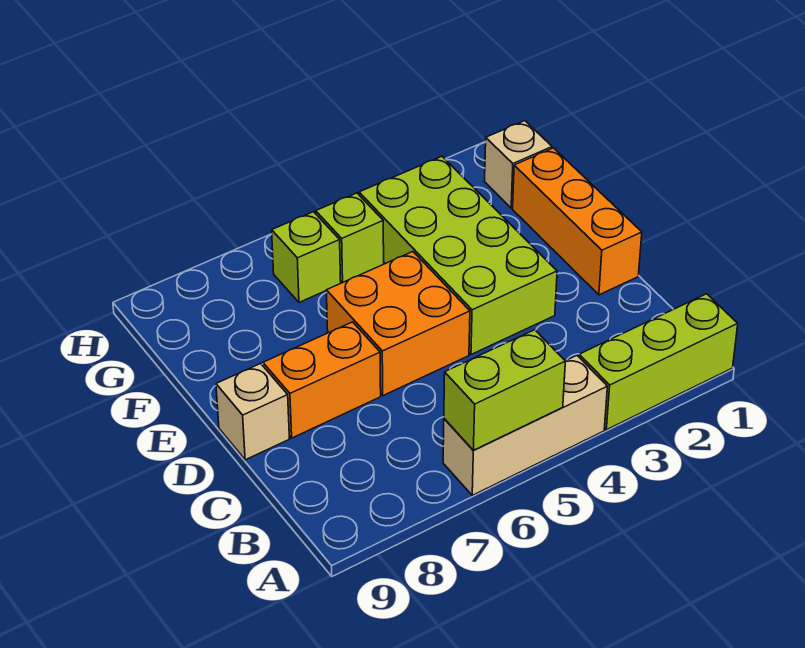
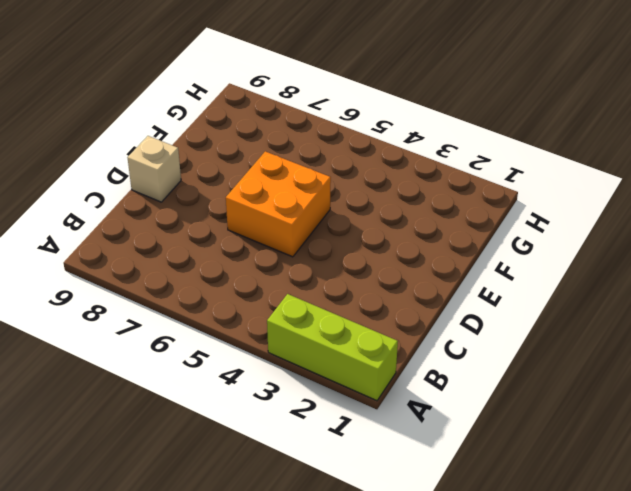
none -> tan brick A4:A6 level 1
none -> orange brick D1:F1 level 1

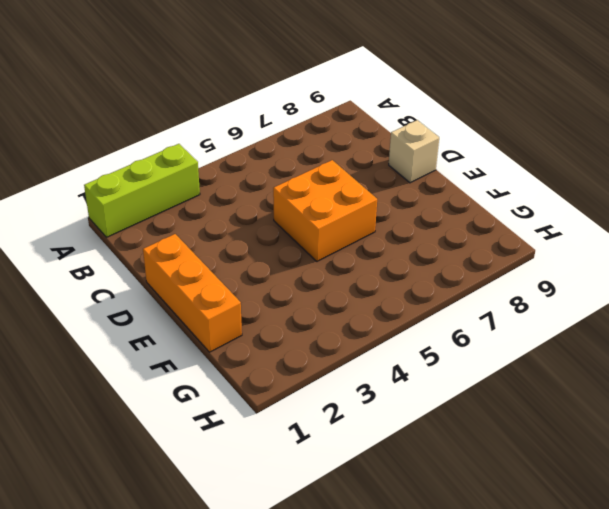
none -> tan brick A4:A6 level 1
none -> lime brick D3:G4 level 1

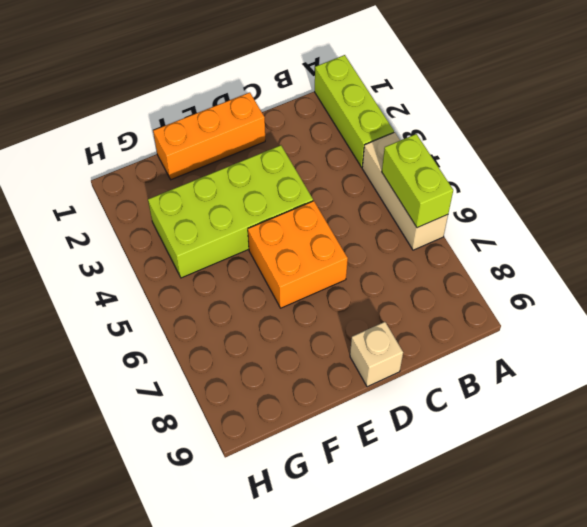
none -> orange brick D7:D8 level 1
none -> tan brick G1 level 1

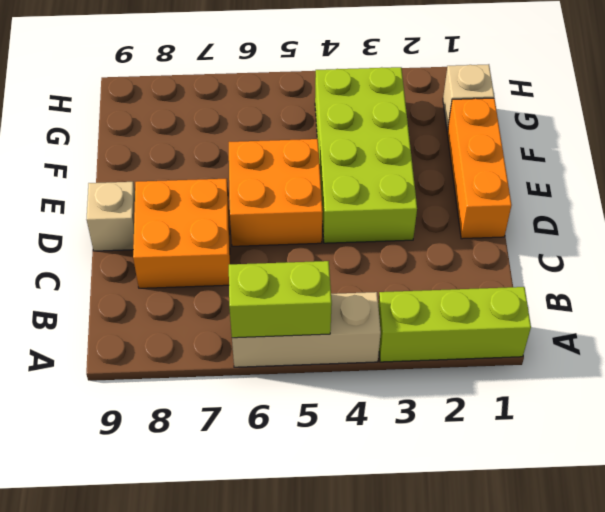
orange brick C7:D8 level 1 -> orange brick D7:D8 level 1
none -> lime brick G5 level 1
none -> lime brick G6 level 1

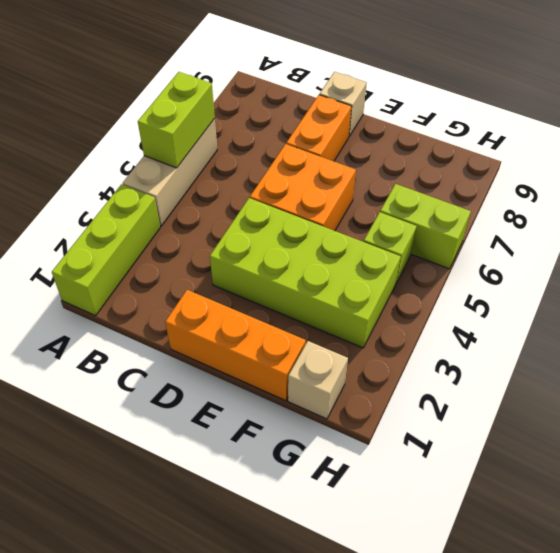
lime brick G6:H6 level 1 -> lime brick G6 level 1

